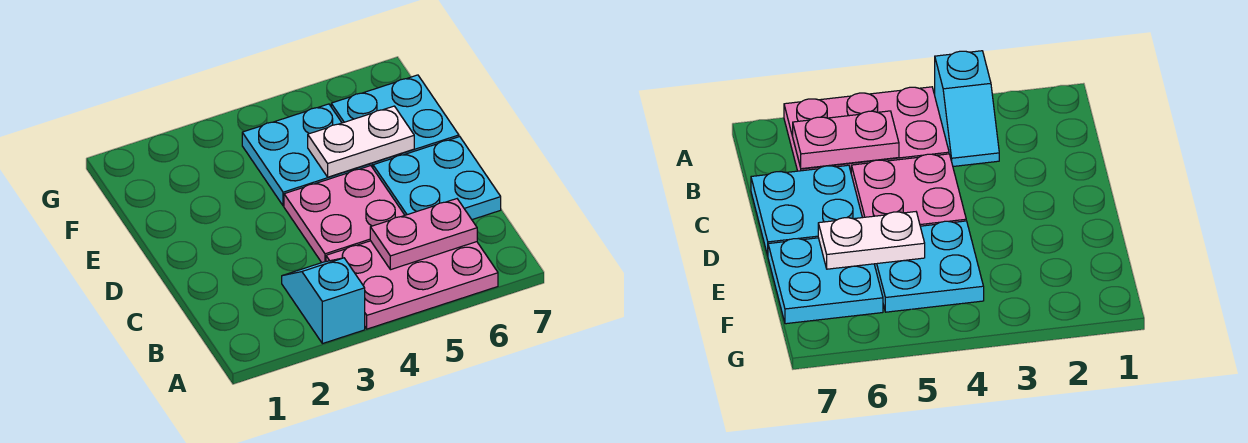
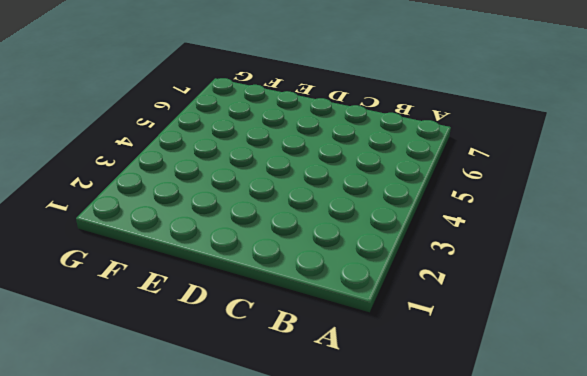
none -> cyan slope A3:B3 level 1 top A
none -> pink plate A4:B6 level 1

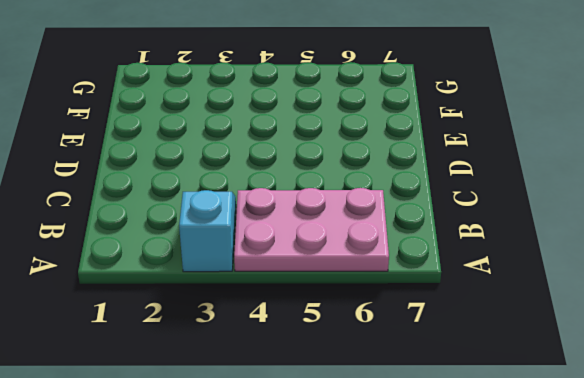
none -> pink plate C4:D5 level 1
none -> cyan plate C6:D7 level 1

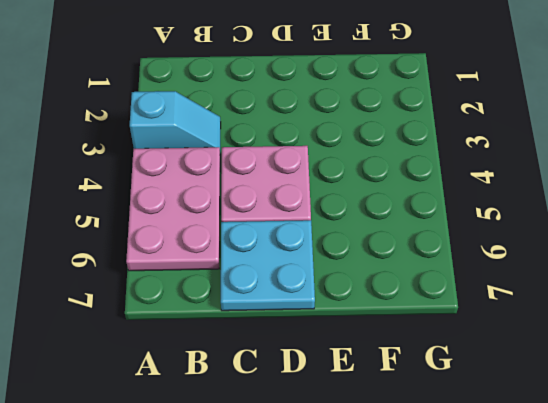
none -> cyan plate E4:F5 level 1
none -> cyan plate E6:F7 level 1

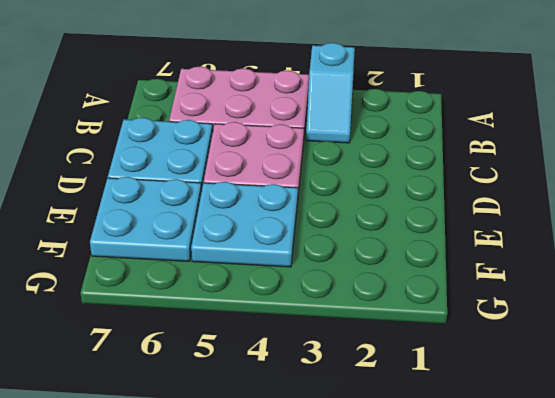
none -> pink plate B5:B6 level 2
none -> white plate E5:E6 level 2

